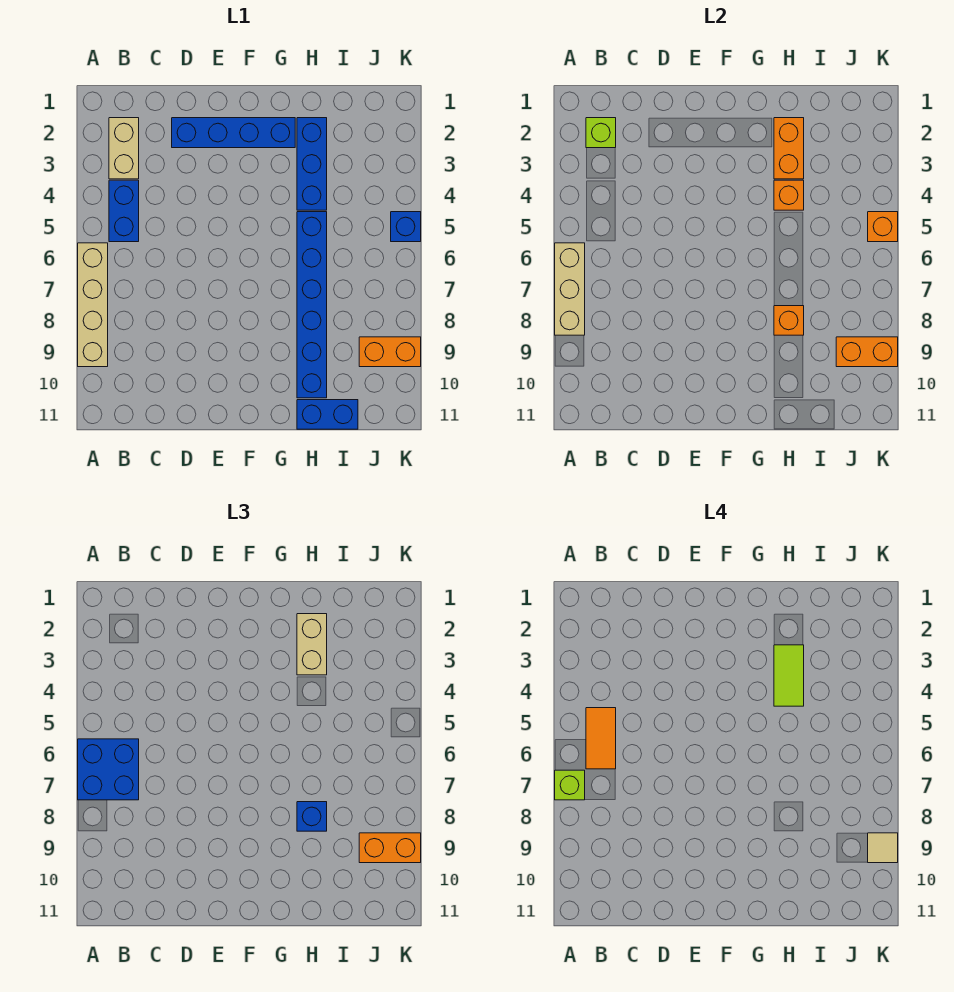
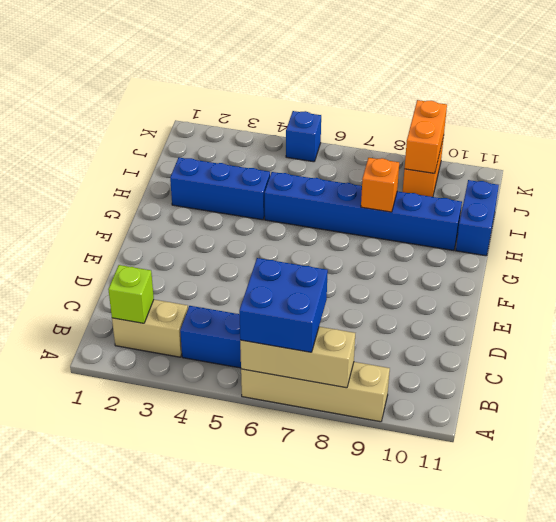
none -> blue brick D2:G2 level 1
none -> orange brick H2:H3 level 2
none -> orange brick H4 level 2

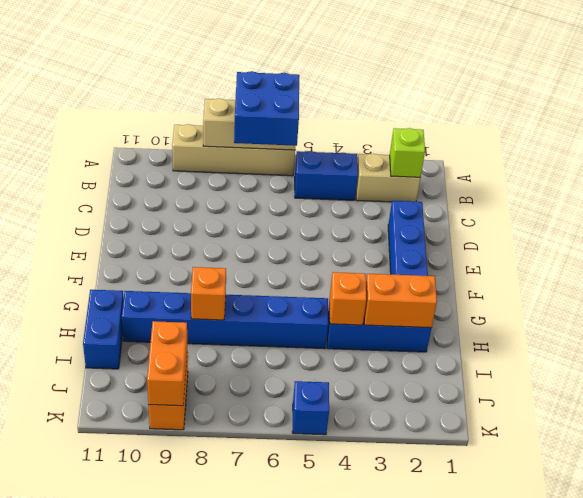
none -> orange brick K5 level 2
none -> tan brick H2:H3 level 3
none -> blue brick H8 level 3

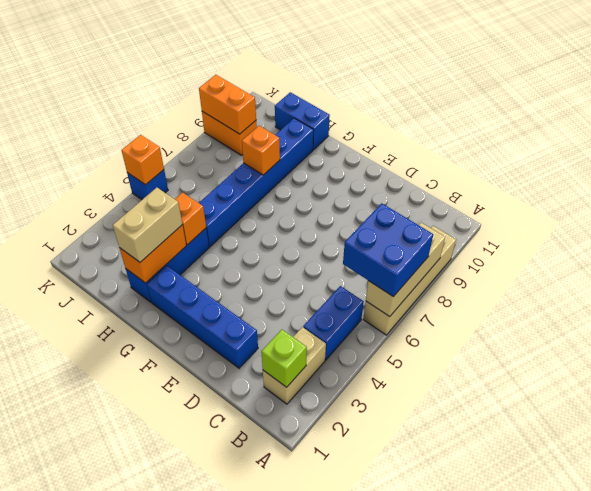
none -> blue brick H8 level 3
none -> orange brick J9:K9 level 3
none -> lime brick A7 level 4

